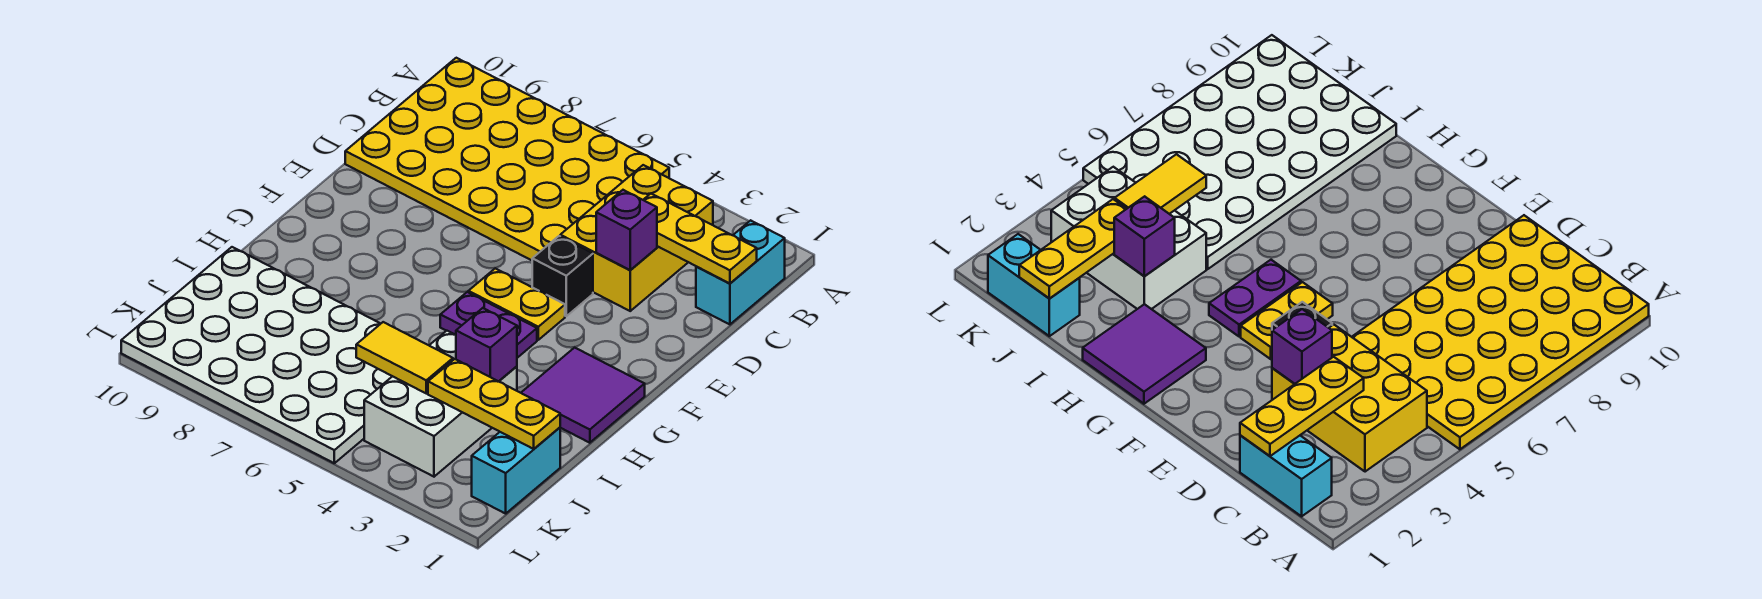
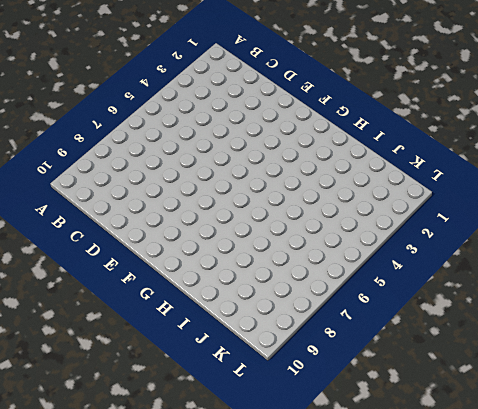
none -> yellow plate A5:D10 level 1
none -> cyan brick B1:C1 level 1
none -> yellow brick B3:D4 level 1

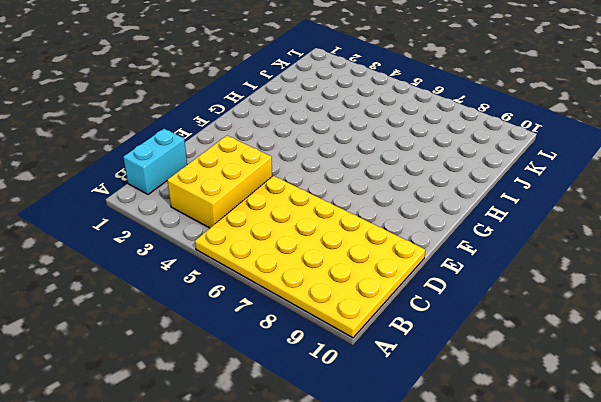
none -> black brick E4 level 1
none -> yellow plate F4:F5 level 1
none -> purple tile G1:H2 level 1

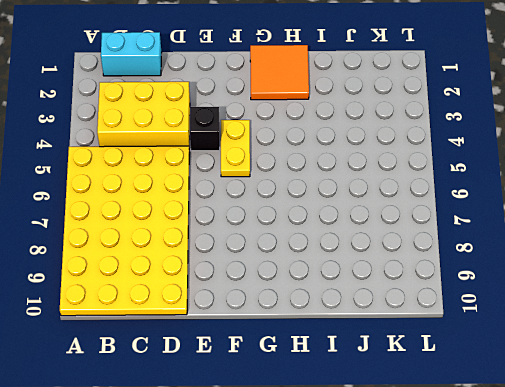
orange tile G1:H2 level 1 -> purple tile G1:H2 level 1
none -> purple plate G4:G5 level 1
none -> white brick I3:K4 level 1
none -> white plate I5:L10 level 1

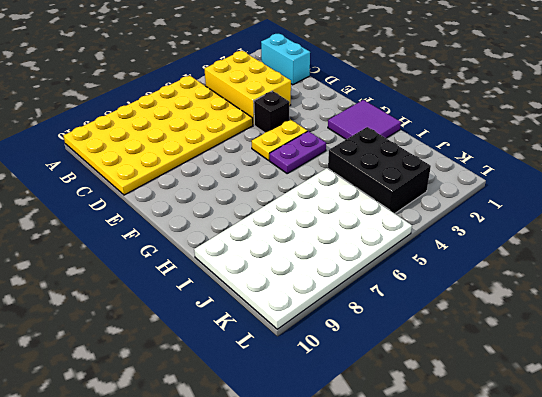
black brick I3:K4 level 1 -> white brick I3:K4 level 1
none -> cyan brick J1:K1 level 1
none -> yellow plate C1:C3 level 2
none -> purple brick D3 level 2

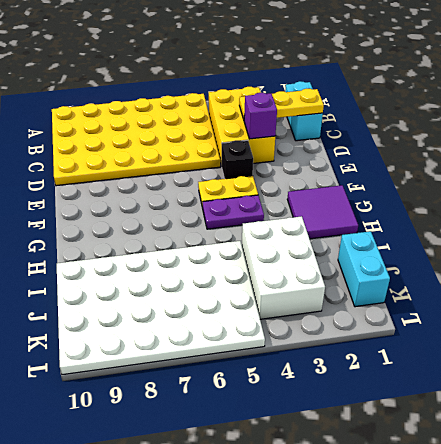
none -> purple brick I3 level 2
none -> yellow plate J1:J3 level 2
none -> yellow tile J4:J5 level 2

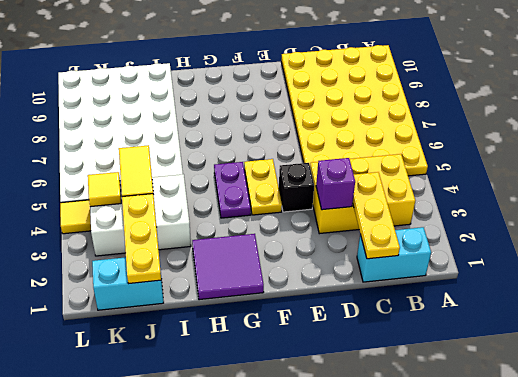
yellow tile K4 level 2 -> none
yellow tile L4 level 1 -> none
none -> purple brick I3 level 2

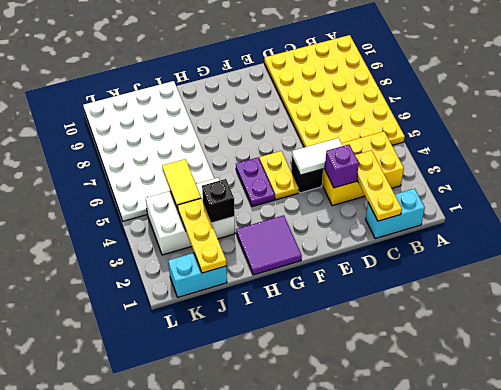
white tile D4:E4 level 2 -> none
black brick I3 level 2 -> purple brick I3 level 2

